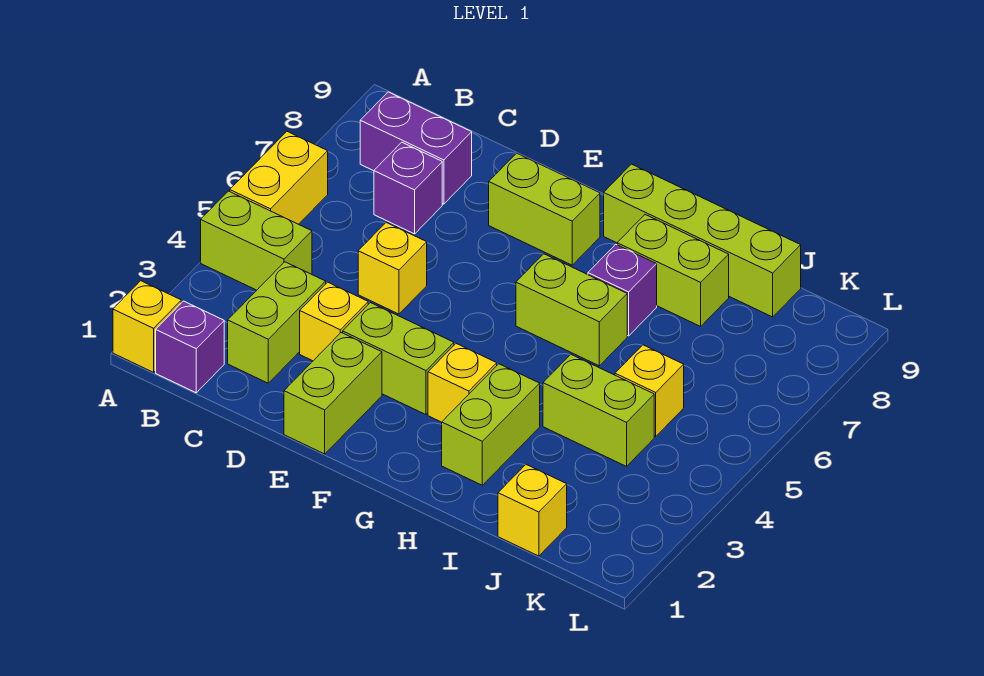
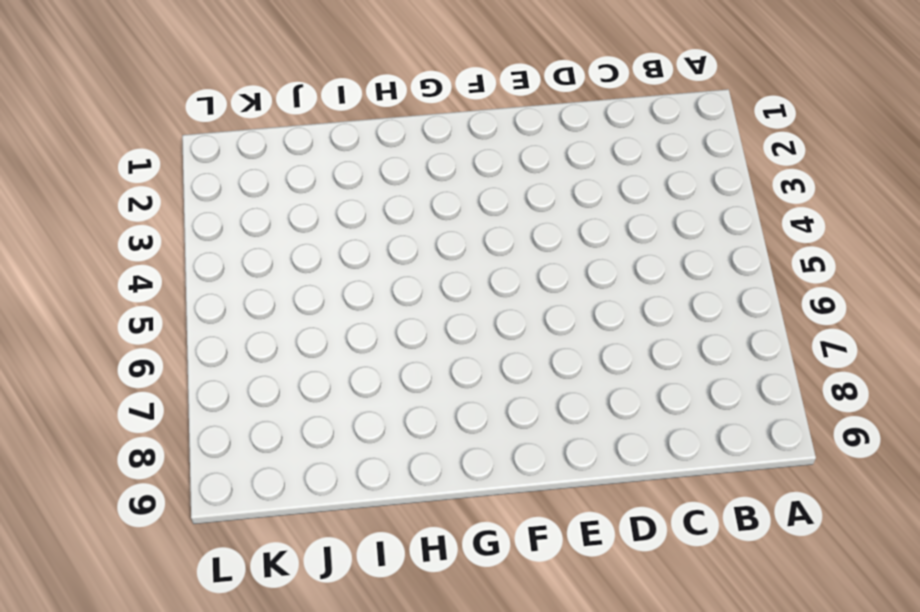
none -> yellow brick A1 level 1
none -> lime brick A4:B4 level 1
none -> yellow brick A5:A6 level 1

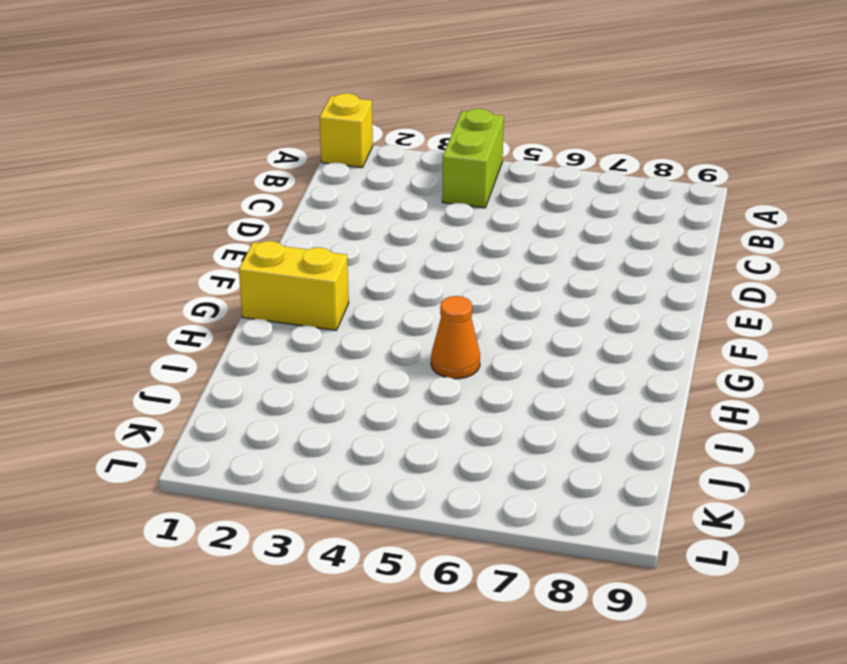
yellow brick G1:G2 level 1 -> yellow brick A5:A6 level 1
orange cone H5 level 1 -> none
none -> purple brick B1 level 1
none -> purple brick B8:C8 level 1
none -> lime brick C2:C3 level 1

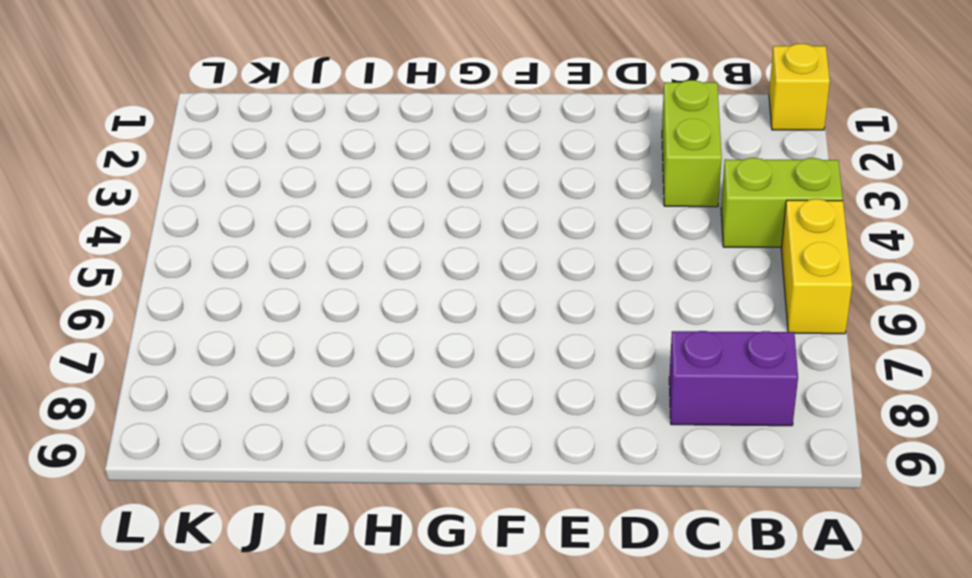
none -> purple brick B1 level 1
none -> purple brick C7 level 1
none -> yellow brick D3 level 1

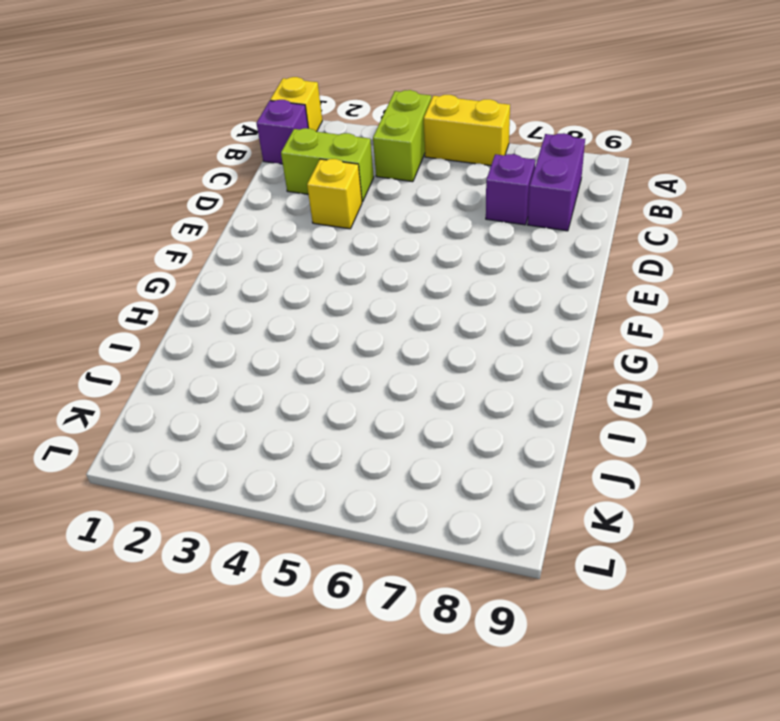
none -> yellow brick D5 level 1
none -> lime brick E1:E2 level 1
none -> lime brick E3:F3 level 1

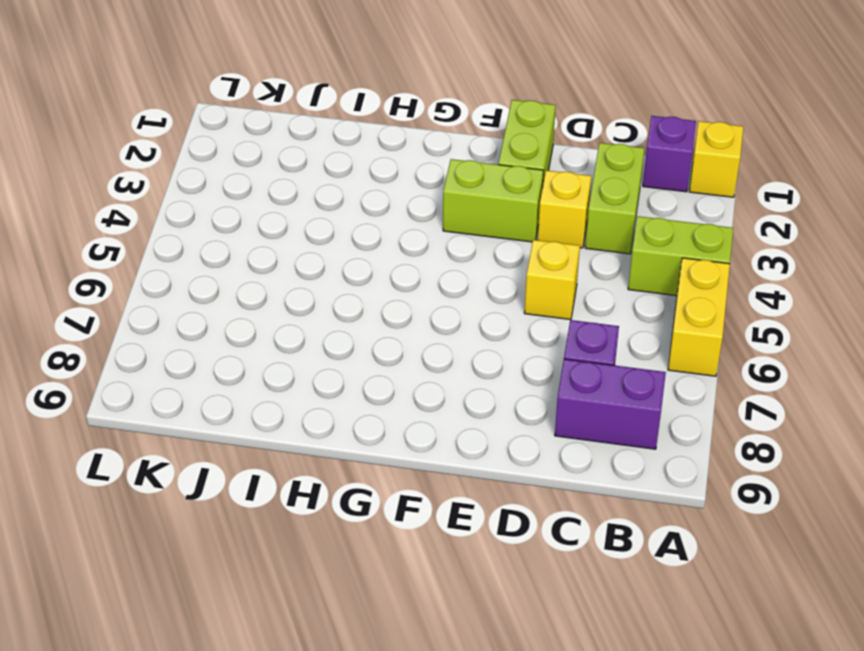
none -> lime brick E8:F8 level 1
none -> yellow brick G3 level 1
none -> lime brick G6:H6 level 1

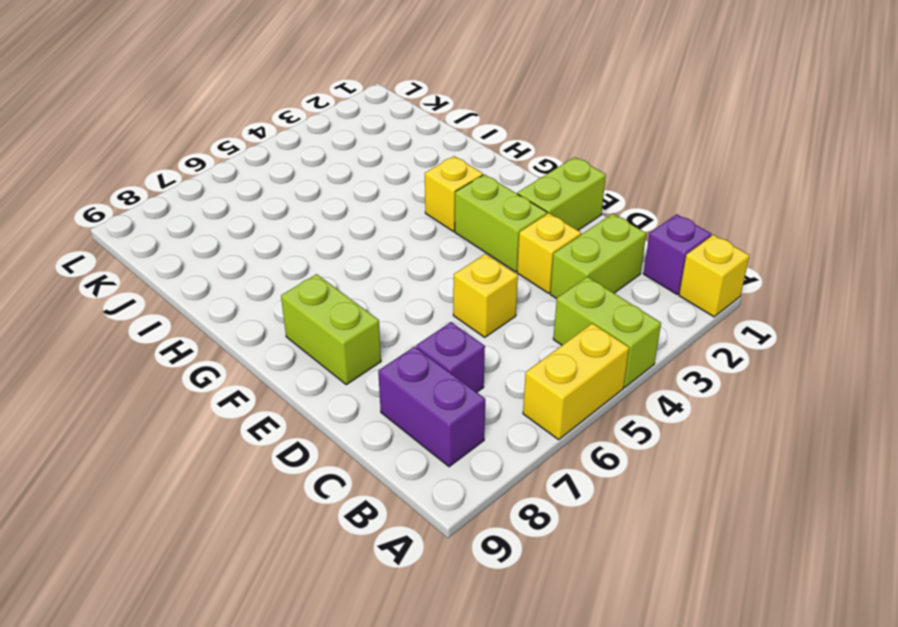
none -> lime brick G6:H6 level 1
none -> lime brick G9:J9 level 1
none -> lime brick H2:H3 level 1

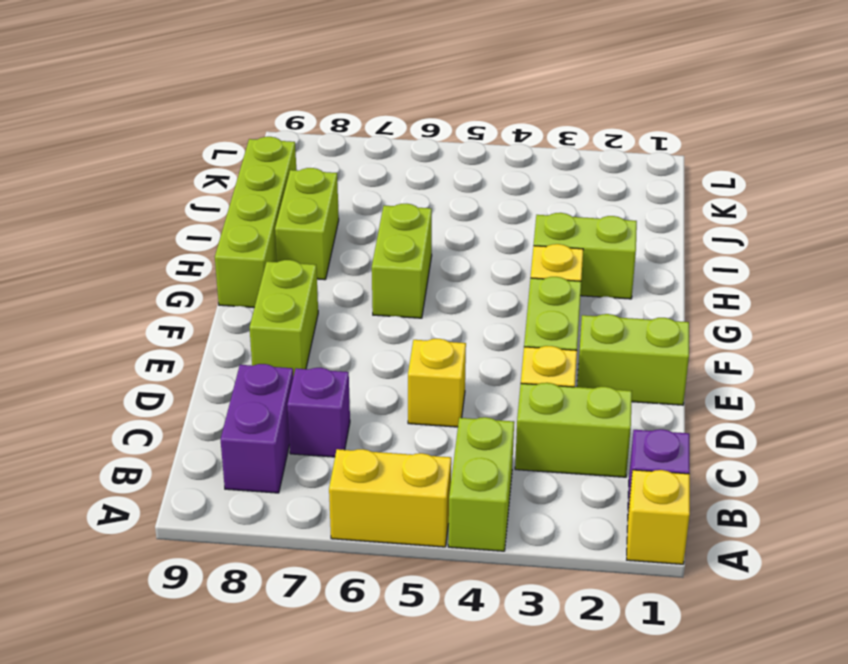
none -> purple brick H7 level 1
none -> lime brick I4:J4 level 1
none -> yellow brick J1 level 1

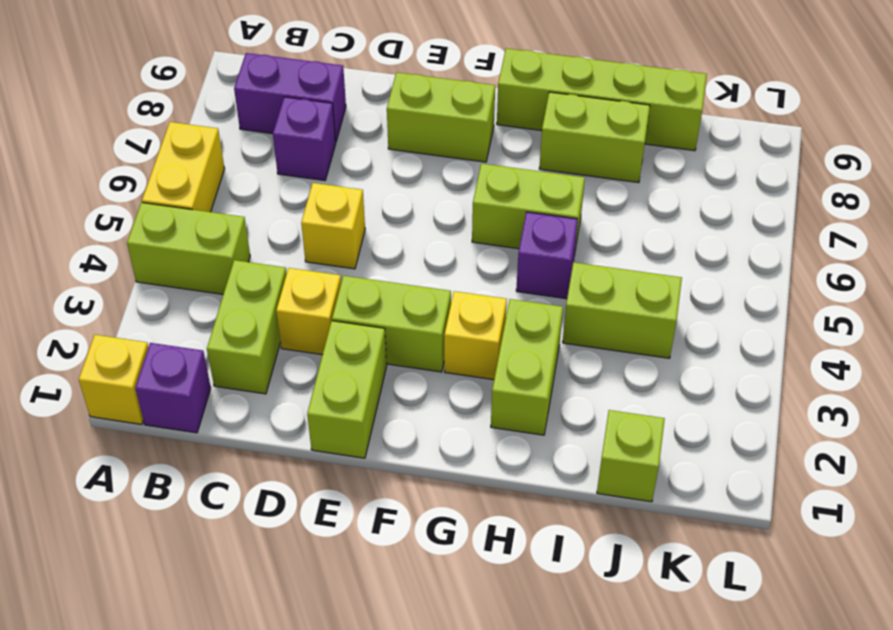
purple brick H5 level 1 -> purple brick H7 level 1
lime brick J1 level 1 -> yellow brick J1 level 1
none -> yellow brick J5 level 1

